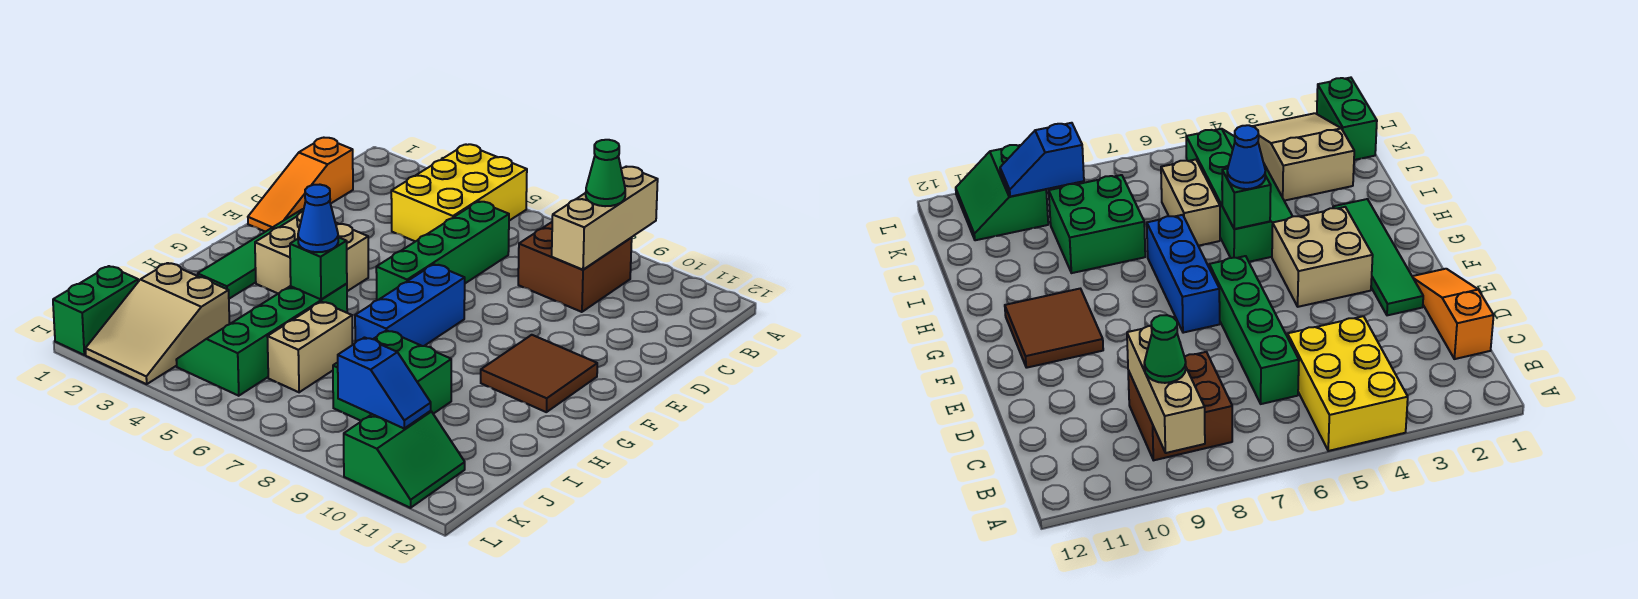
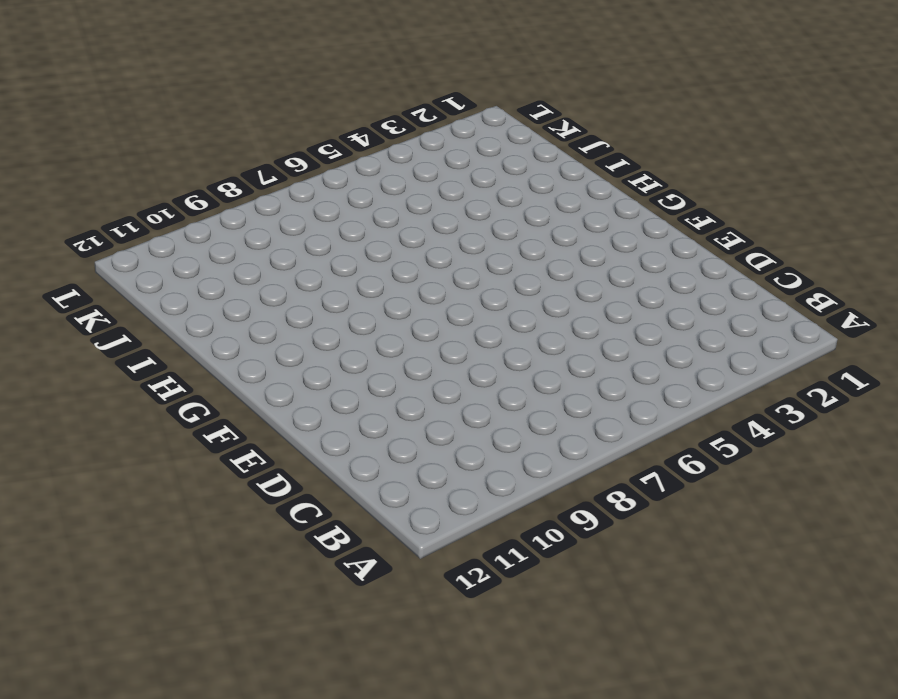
none -> yellow brick A4:C5 level 1
none -> brown brick B8:C9 level 1
none -> orange slope C1:E1 level 1 top C

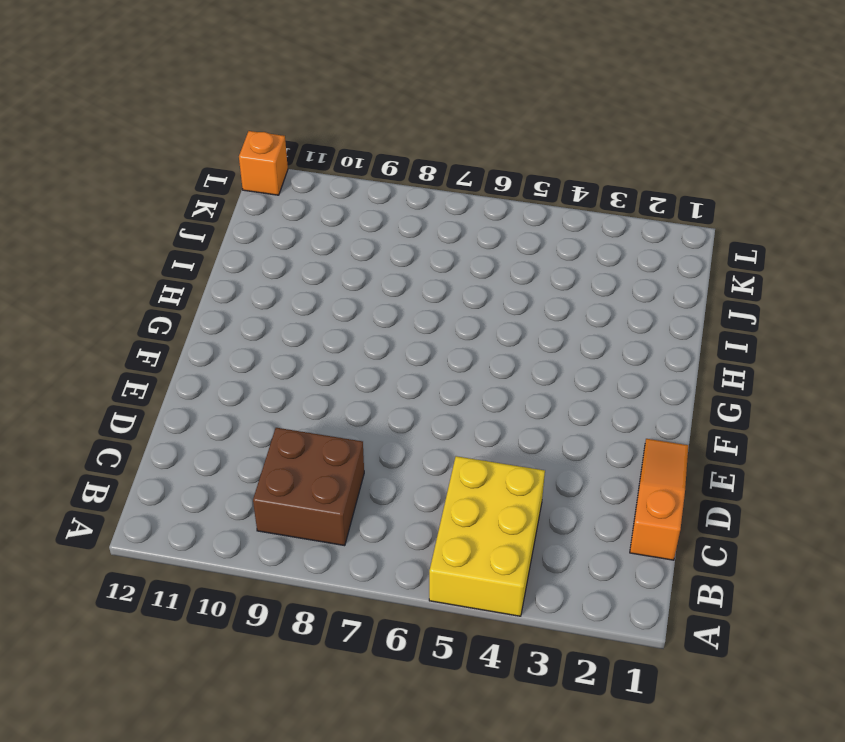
orange brick L12 level 1 -> none
none -> green brick C6:F6 level 1
none -> green tile E2:H2 level 1
none -> tan brick F3:G4 level 1

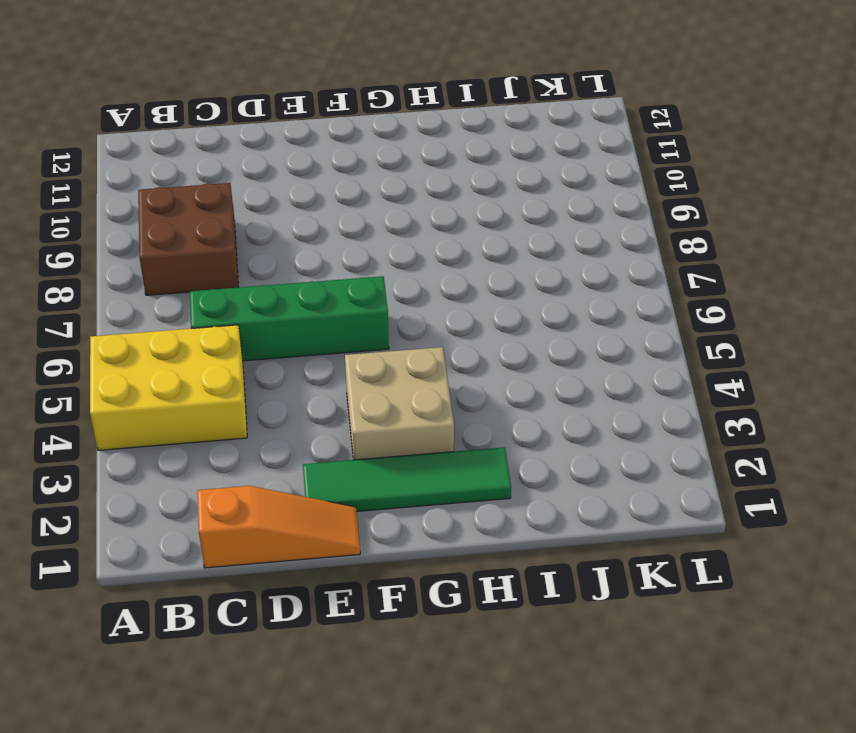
none -> blue brick F7:H7 level 1
none -> brown tile F10:G11 level 1
none -> green slope H4:K5 level 1 top 5

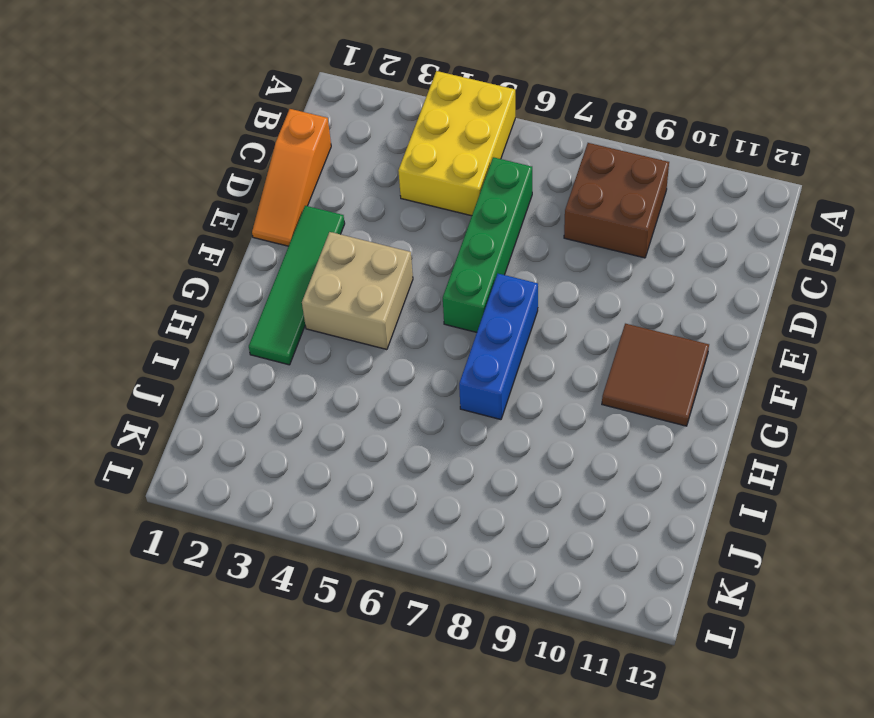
none -> green slope H4:K5 level 1 top 5
none -> tan brick I6:J6 level 1
none -> green brick I8:J9 level 1

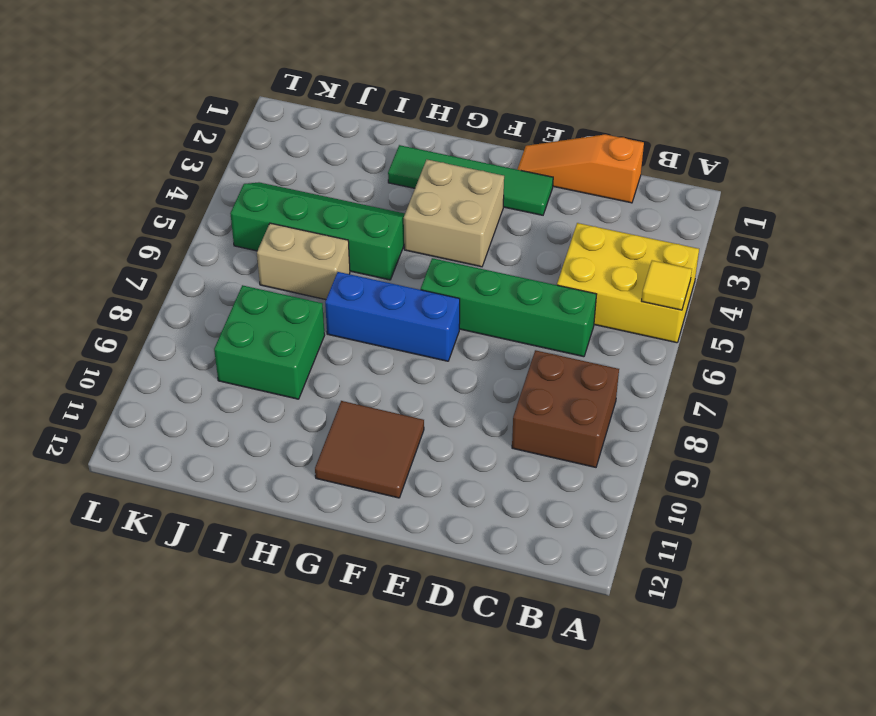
yellow tile A5 level 2 -> none
none -> tan slope J2:L3 level 1 top J
none -> green brick K1:L1 level 1
none -> green slope K10:L11 level 1 top 10

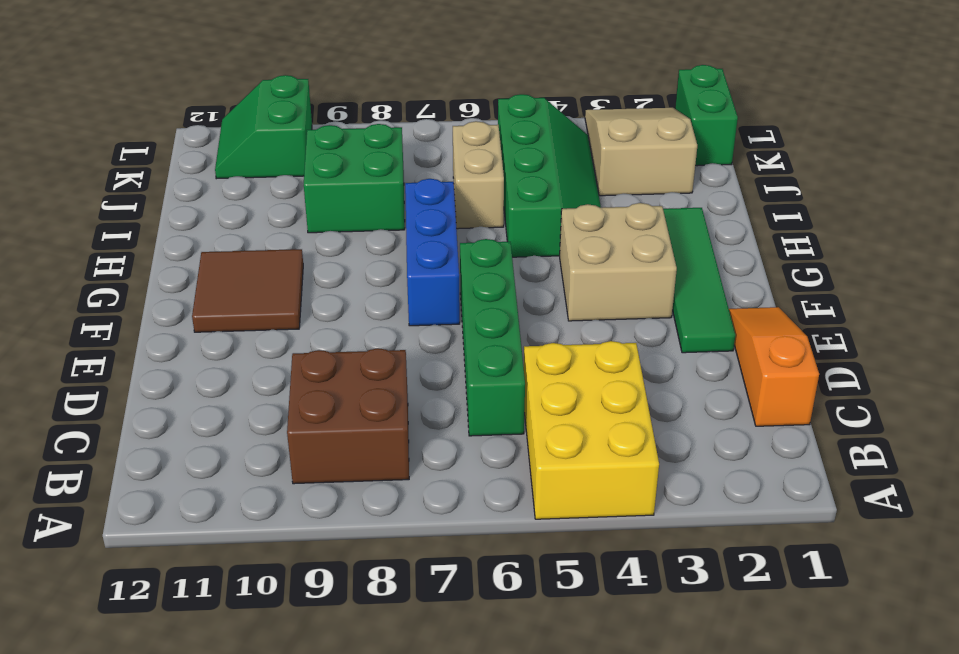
none -> tan brick A9:C9 level 2
none -> green brick H5 level 2
none -> blue slope K9:K10 level 2 top 9

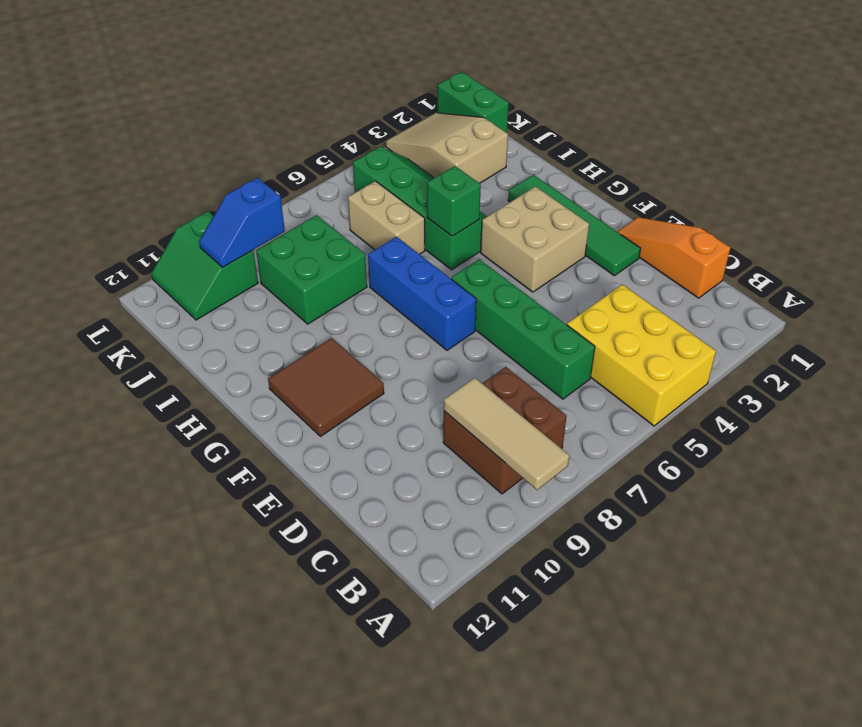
tan tile A9:C9 level 2 -> tan brick A9:C9 level 2
none -> green cone B9 level 3
none -> blue cone H5 level 3

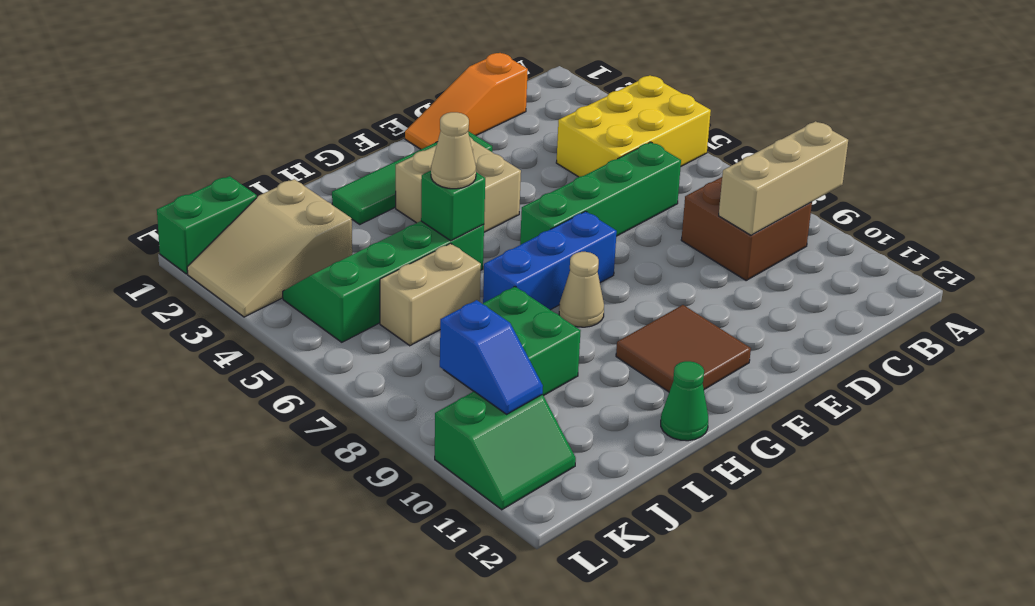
tan cone G8 level 1 -> none
tan cone H5 level 3 -> blue cone H5 level 3
green cone H12 level 1 -> green cone B9 level 3

